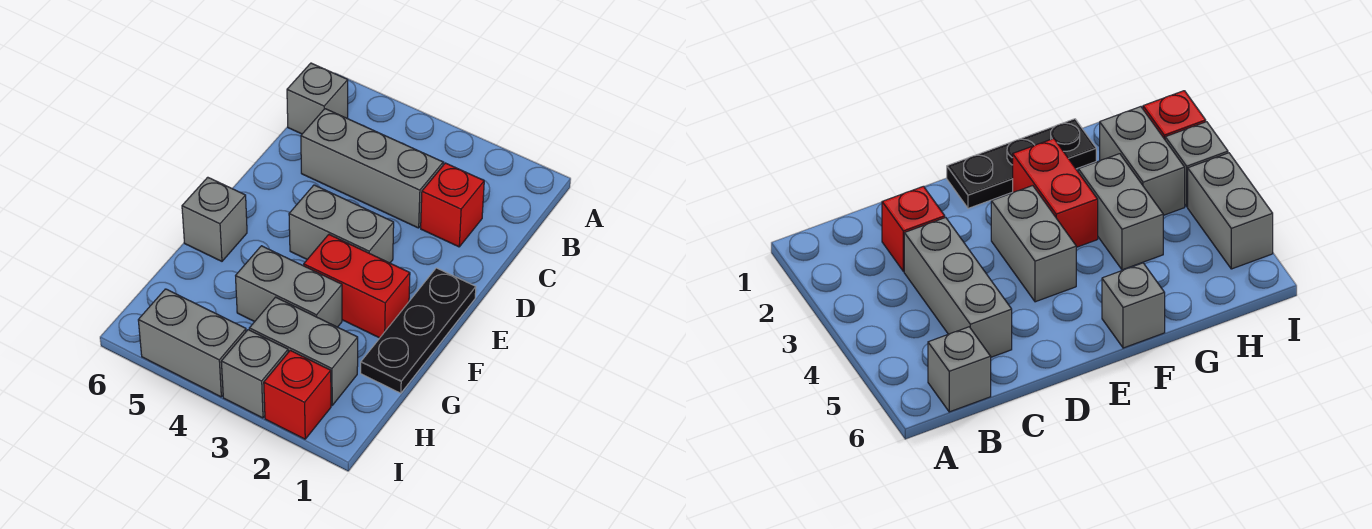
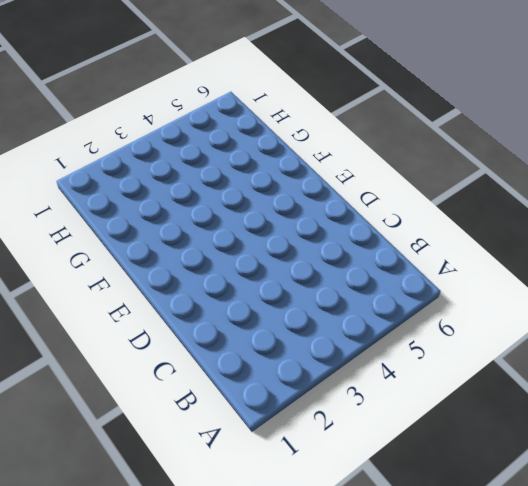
none -> grey brick B6 level 1
none -> red brick C2 level 1
none -> grey brick C3:C5 level 1

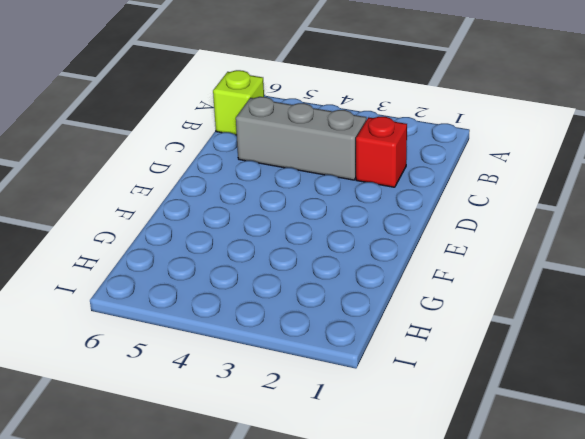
lime brick B6 level 1 -> grey brick B6 level 1
none -> black plate E1:G1 level 1
none -> grey brick E3:E4 level 1
none -> red brick F2:F3 level 1

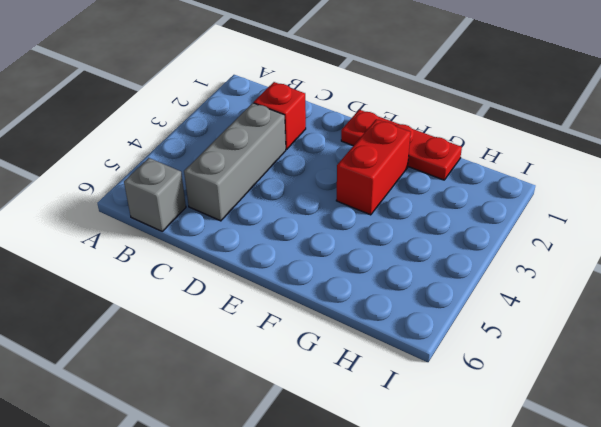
red plate E1:G1 level 1 -> black plate E1:G1 level 1
none -> grey brick E3:E4 level 1
none -> grey brick F6 level 1
none -> grey brick G3:G4 level 1

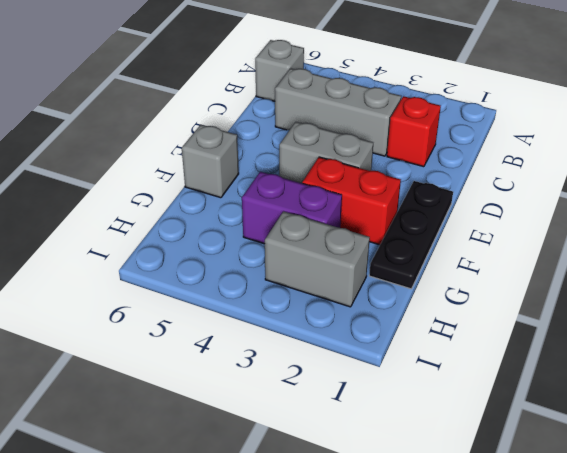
purple brick G3:G4 level 1 -> grey brick G3:G4 level 1
none -> red brick I2 level 1
none -> grey brick I3 level 1
none -> grey brick I4:I5 level 1

